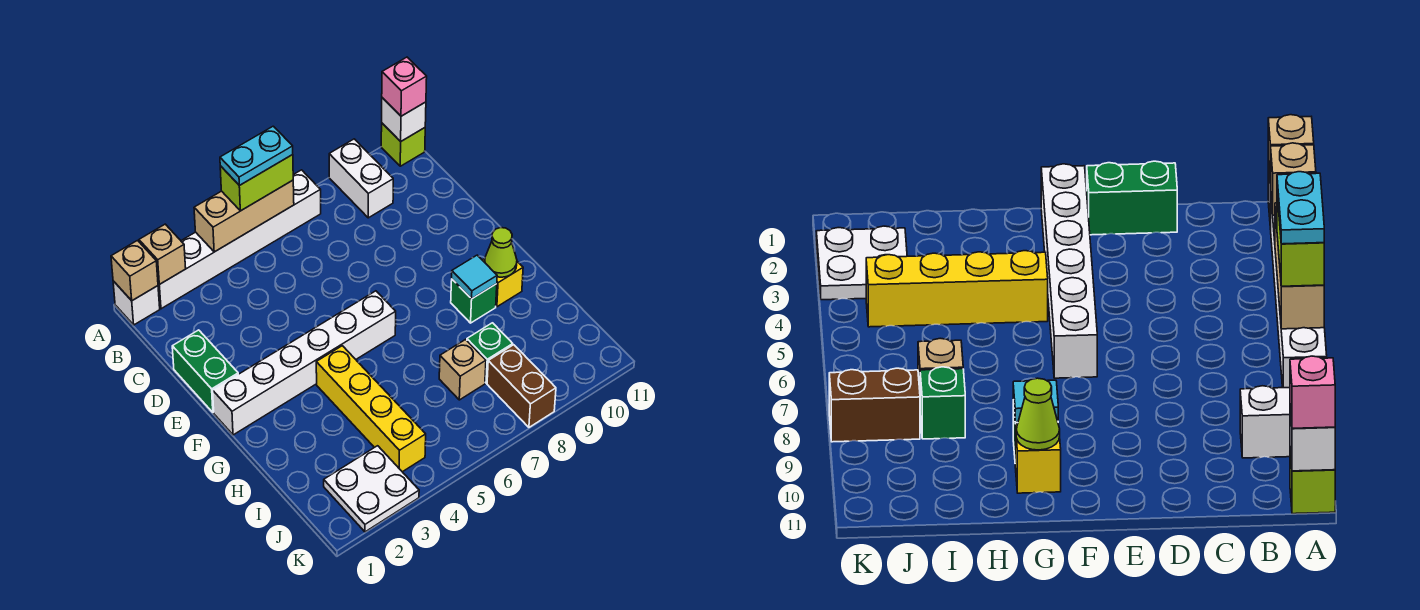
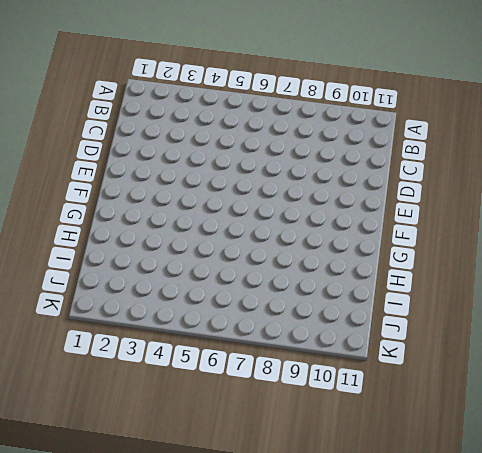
none -> white brick A1 level 1
none -> white brick A2:A7 level 1
none -> white brick A9:B9 level 1

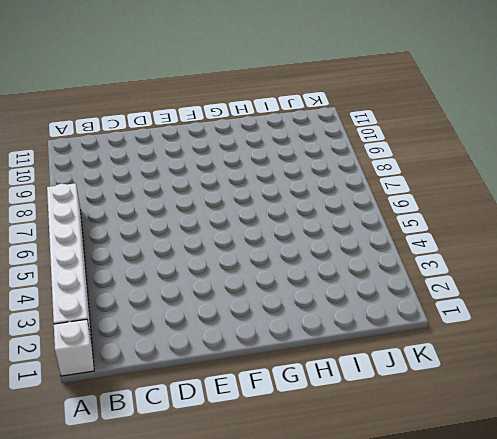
none -> white brick A9:B9 level 1
none -> lime brick A11 level 1
none -> green brick D1:E1 level 1

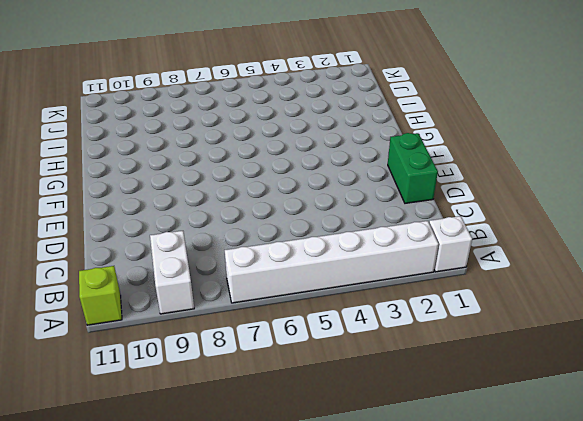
none -> white brick F1:F6 level 1
none -> yellow brick G4:J4 level 1
none -> green brick G9 level 1

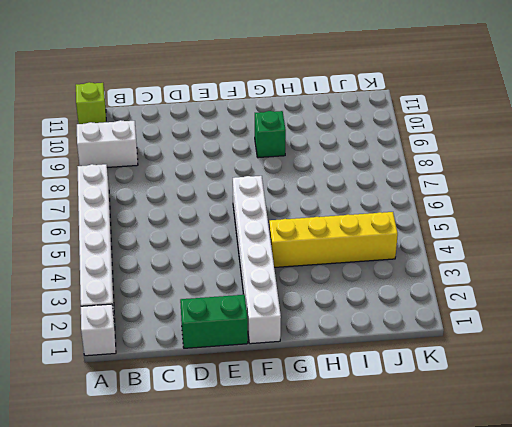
none -> yellow brick G10 level 1
none -> tan brick I7 level 1
none -> green brick I8 level 1

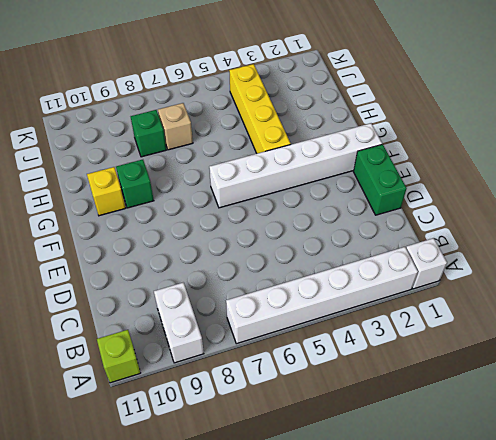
none -> white plate J2:K3 level 1
none -> brown brick J8:K8 level 1
none -> tan brick A1 level 2

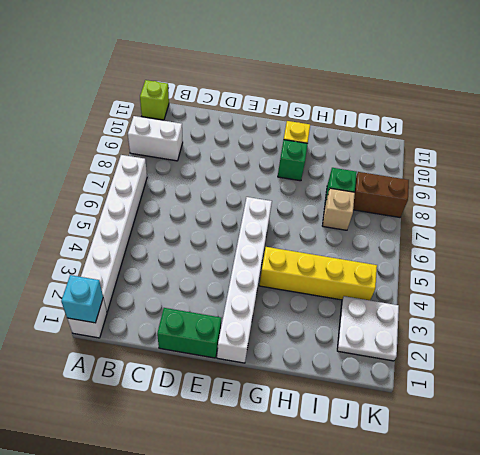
cyan brick A1 level 2 -> tan brick A1 level 2
none -> tan brick A2 level 2
none -> tan brick A4:A6 level 2
none -> white brick A11 level 2

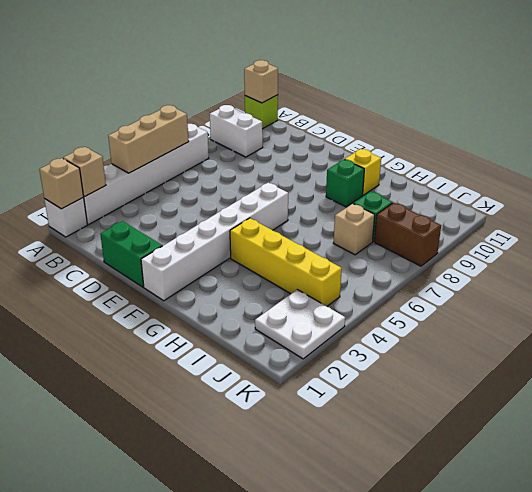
tan brick A11 level 2 -> white brick A11 level 2
none -> cyan tile G9 level 2
none -> lime cone G10 level 2
none -> lime brick A5:A6 level 3

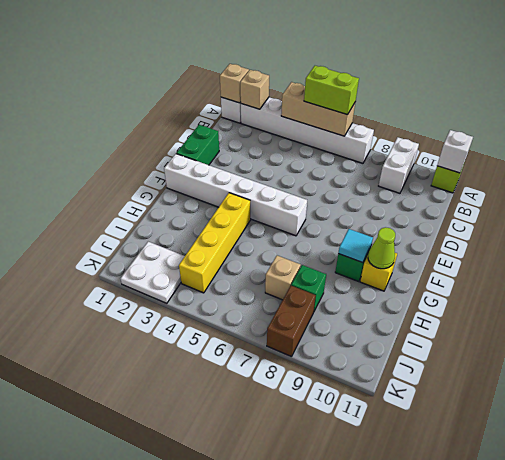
none -> pink brick A11 level 3
none -> cyan plate A5:A6 level 4

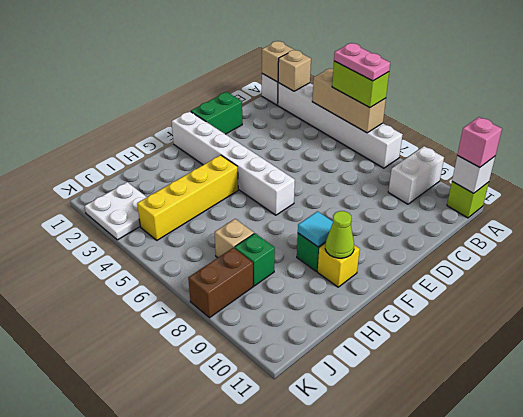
pink plate A5:A6 level 4 -> cyan plate A5:A6 level 4

